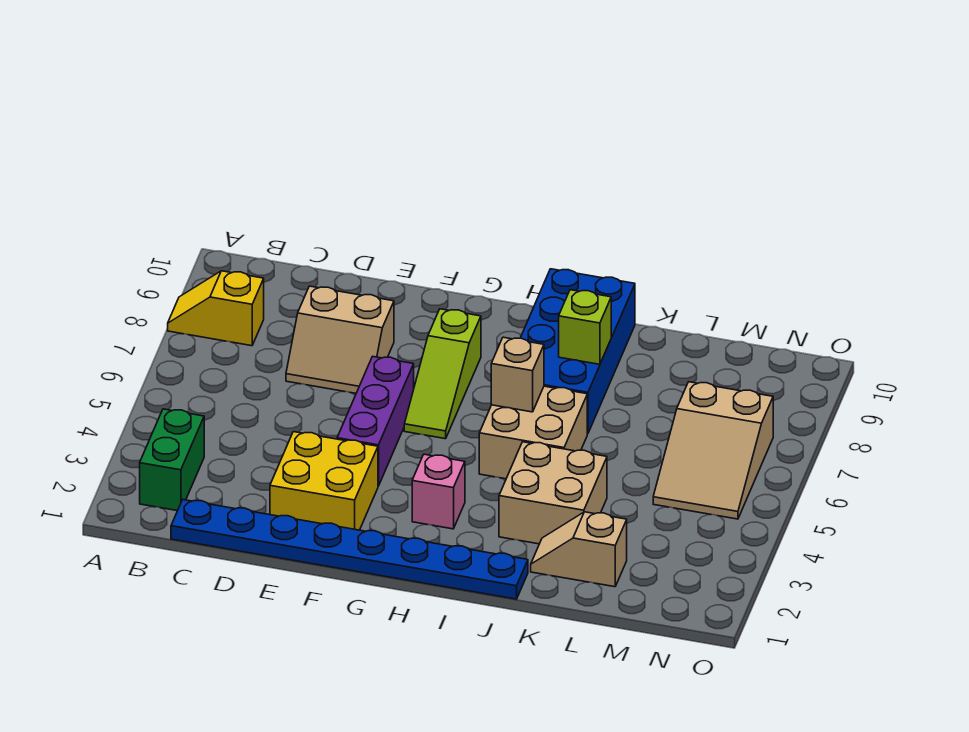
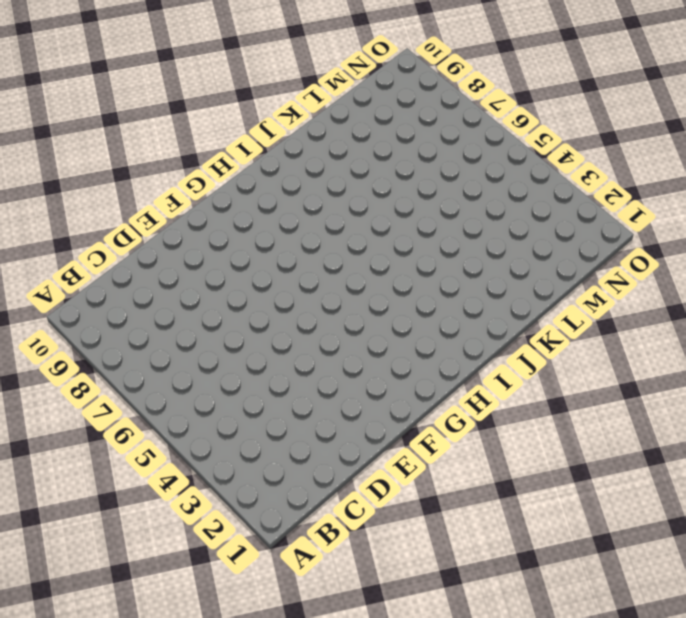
none -> yellow slope A8:B8 level 1 top B
none -> green brick B2:B3 level 1
none -> blue plate C1:J1 level 1

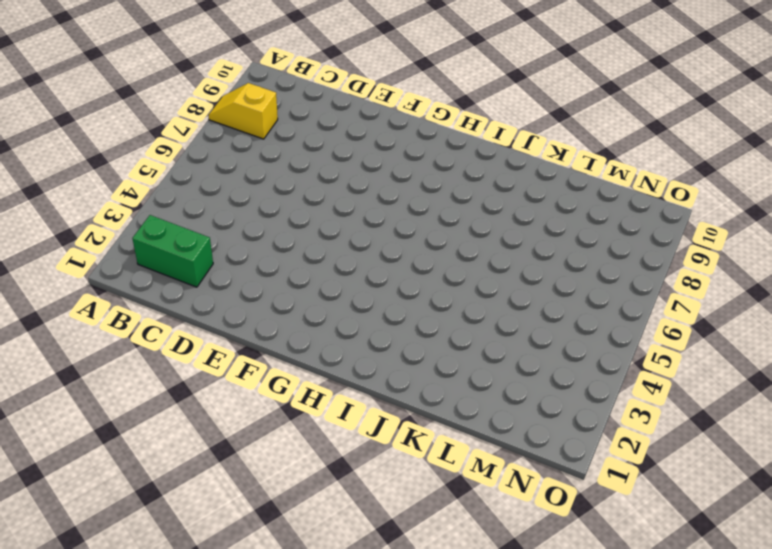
green brick B2:C2 level 1 -> green brick B2:B3 level 1
none -> blue plate C1:J1 level 1
none -> tan slope D7:E8 level 1 top 8
none -> yellow brick E2:F3 level 1

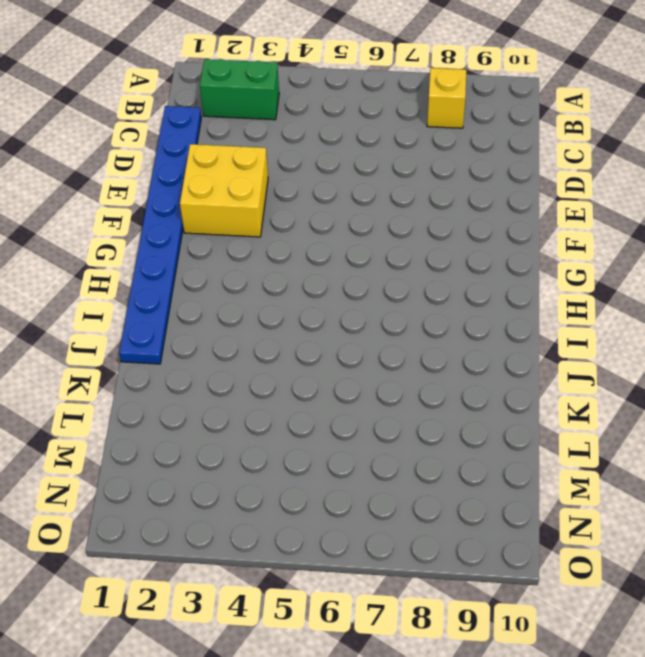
none -> tan slope D7:E8 level 1 top 8
none -> purple brick F4:F6 level 1
none -> lime slope G6:G8 level 1 top 8

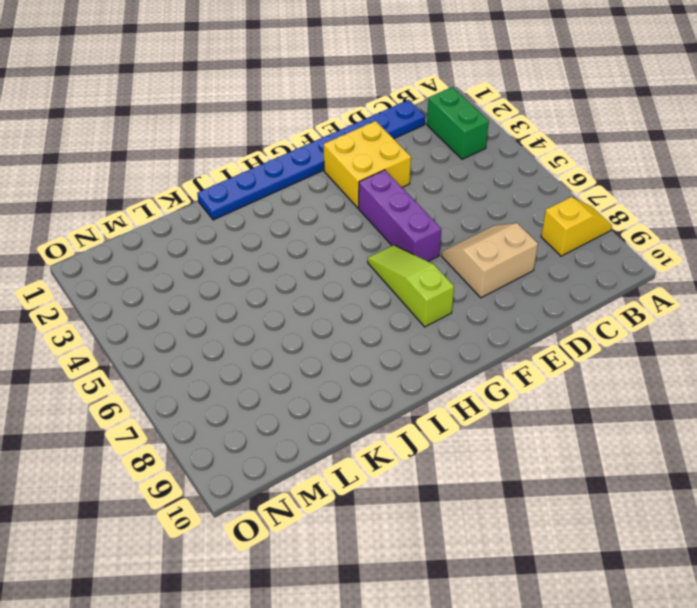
none -> pink brick H3 level 1
none -> tan brick I5:J6 level 1
none -> blue brick I7:J10 level 1

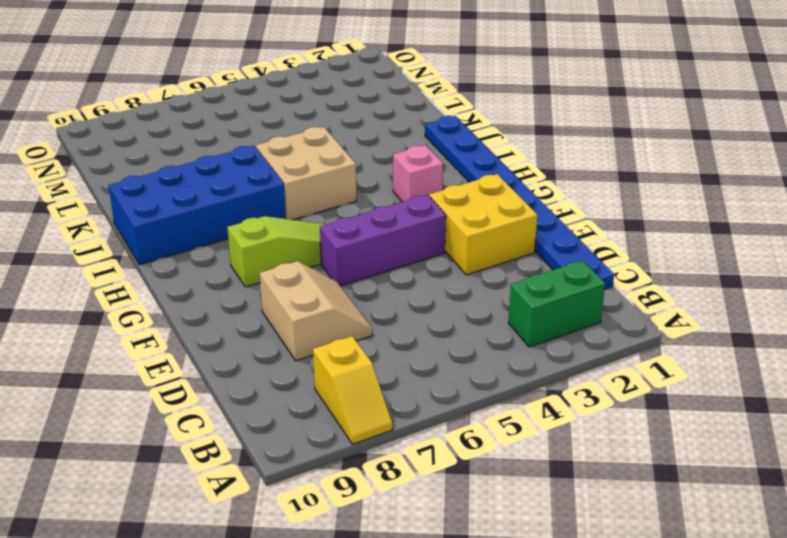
none -> tan brick J3:K4 level 1
none -> tan slope K2:L2 level 1 top L
none -> tan slope M5:N7 level 1 top 7

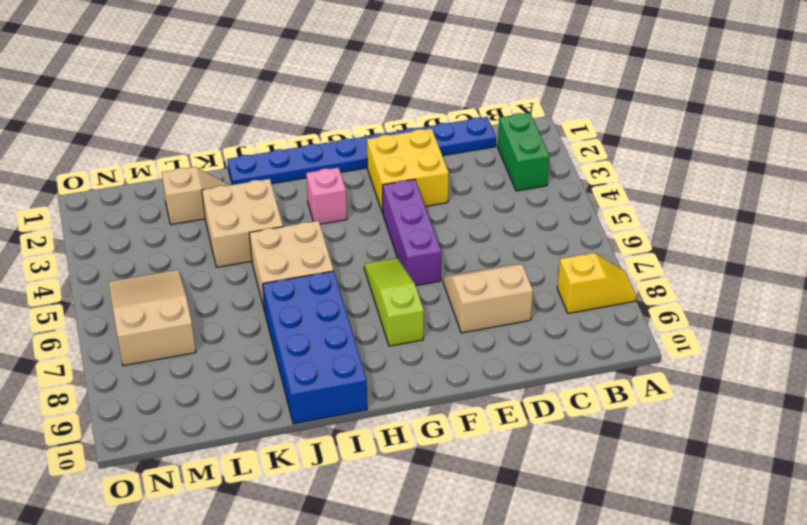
none -> tan brick I6 level 2
none -> lime brick J8 level 2

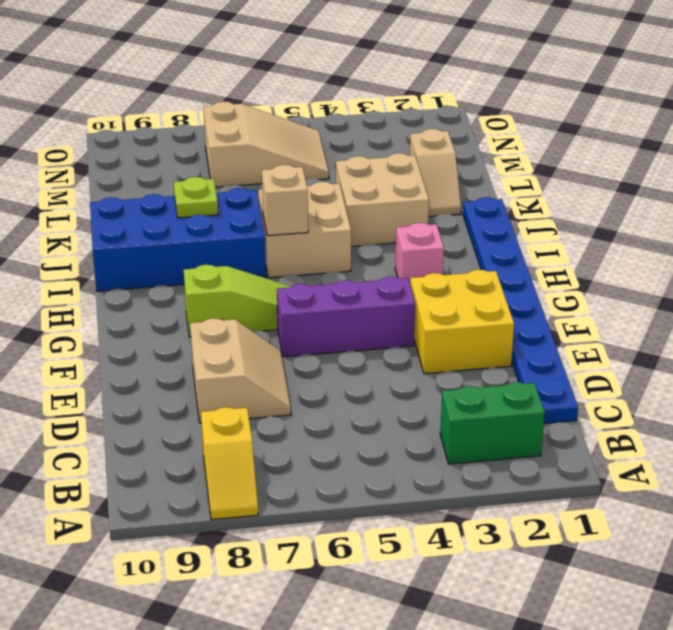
lime plate J8 level 2 -> lime brick J8 level 2

